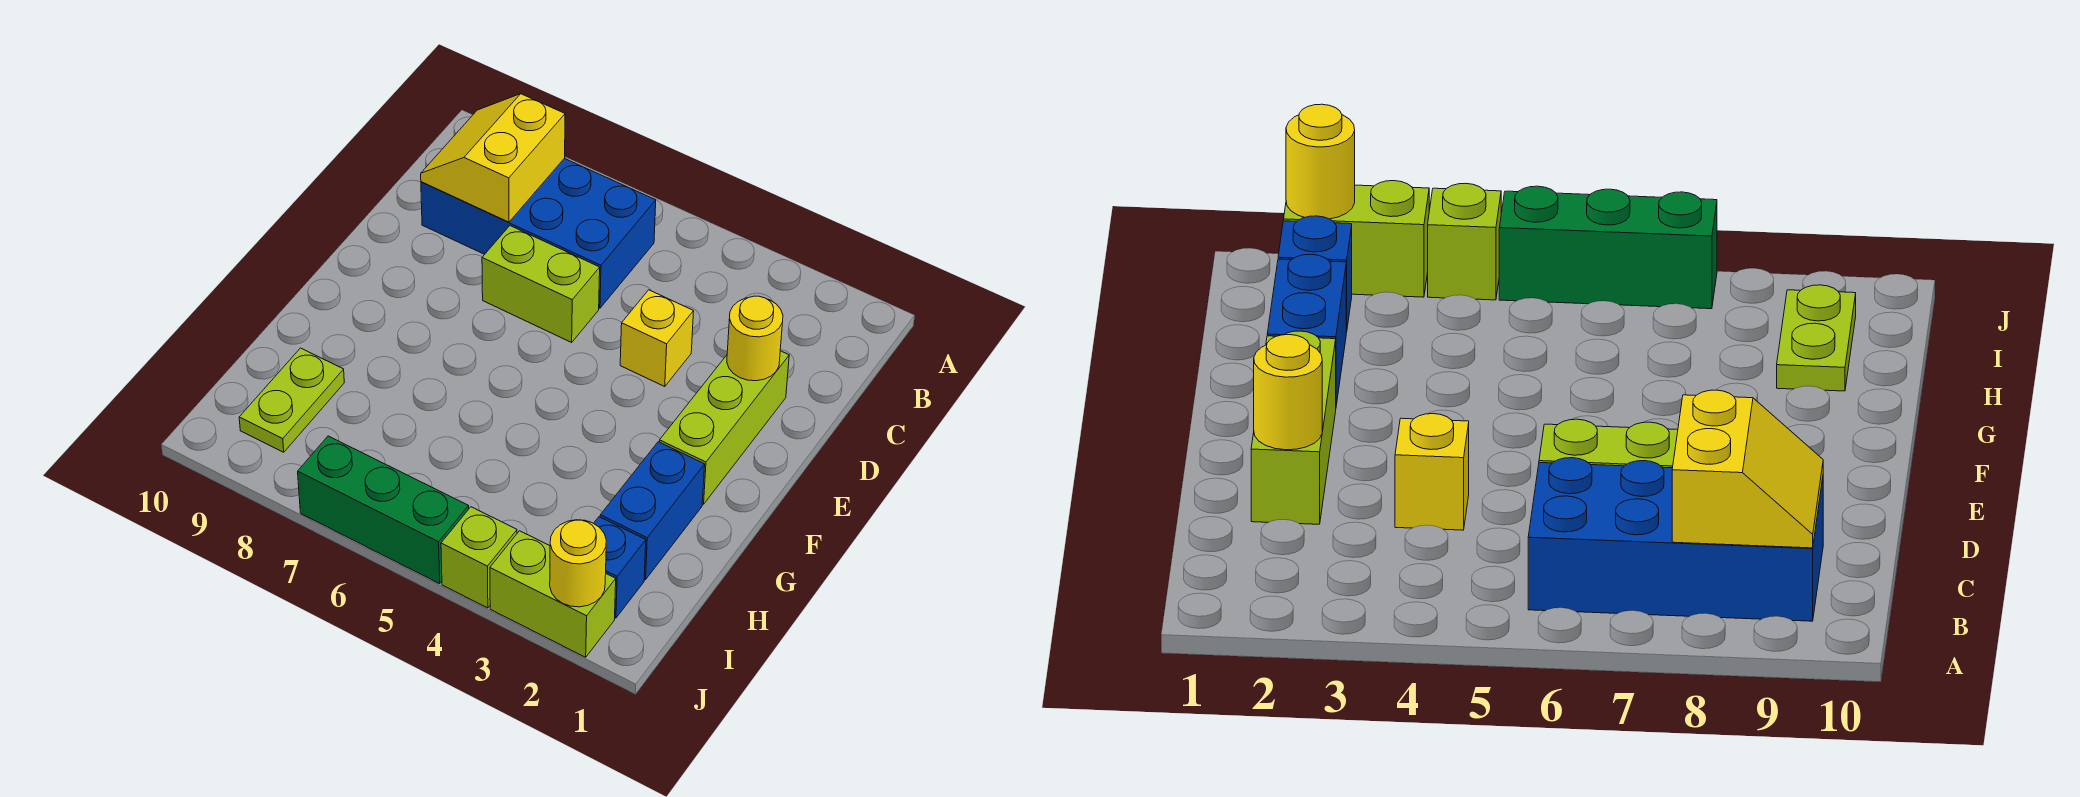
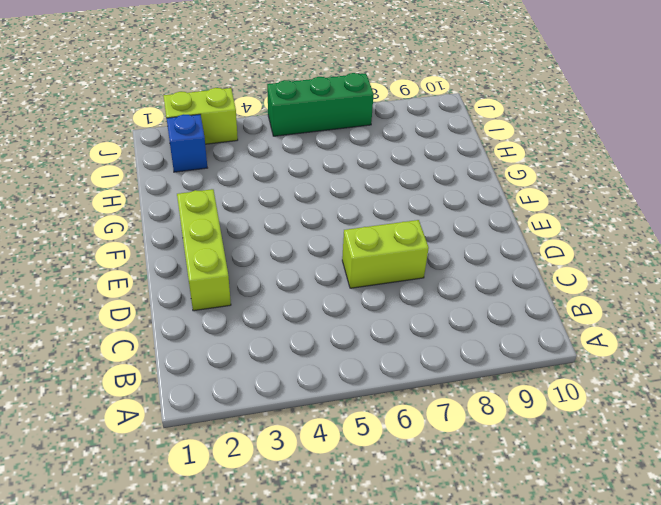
none -> blue brick B6:C9 level 1
none -> yellow brick D4 level 1
none -> blue brick G2:H2 level 1

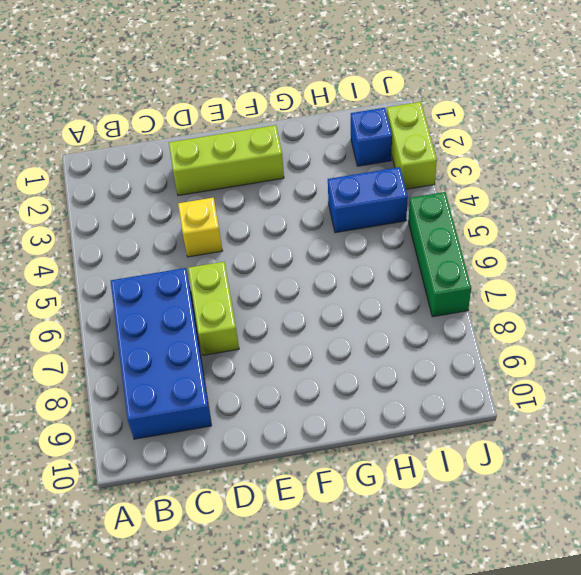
blue brick H4:I4 level 1 -> blue brick G2:H2 level 1
none -> lime plate H9:I9 level 1
none -> lime brick J4 level 1
none -> yellow slope B8:C9 level 2 top 8

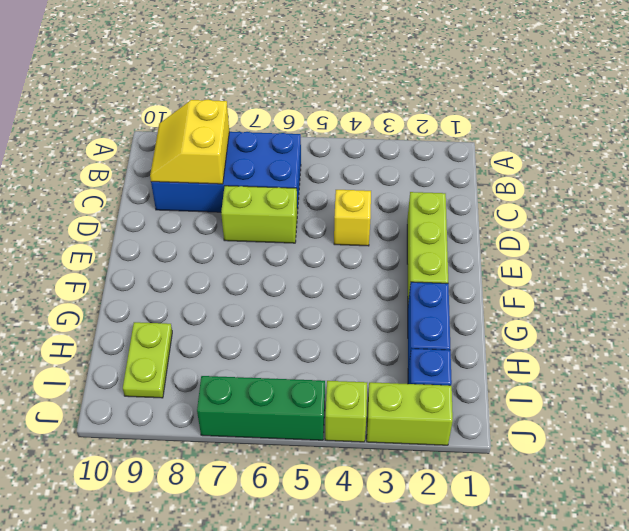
none -> yellow round brick D2 level 2
none -> yellow round brick J2 level 2

